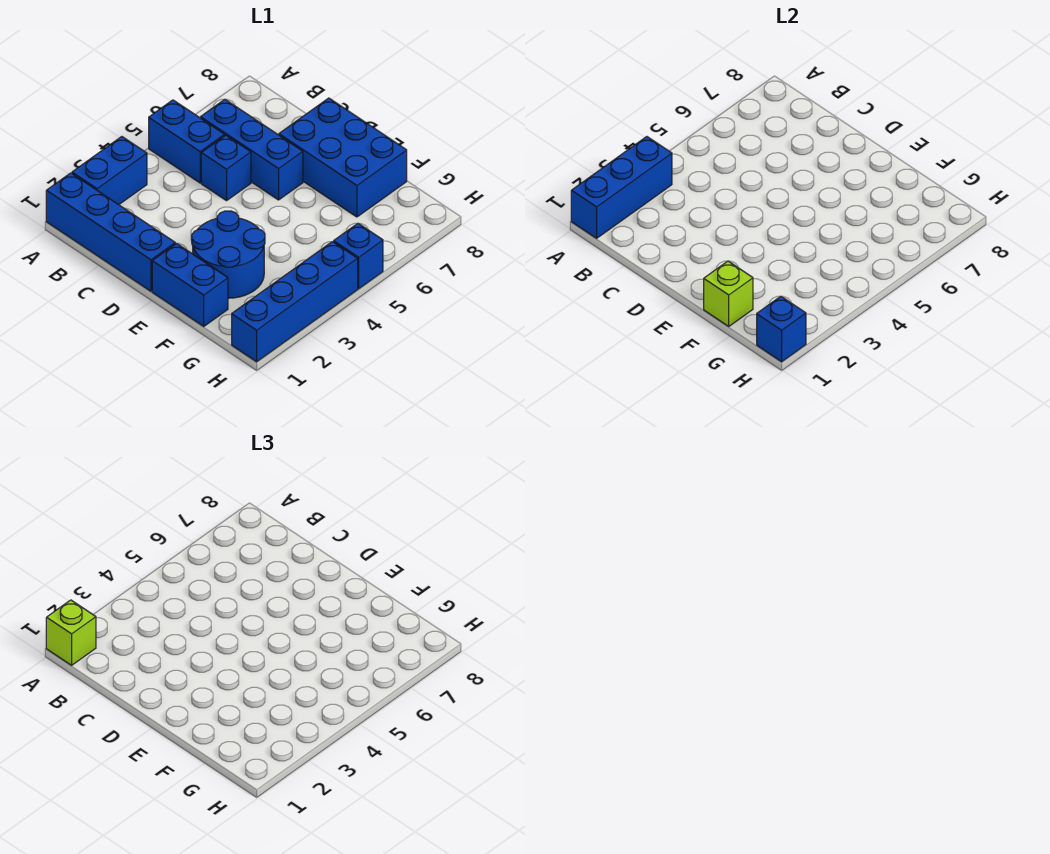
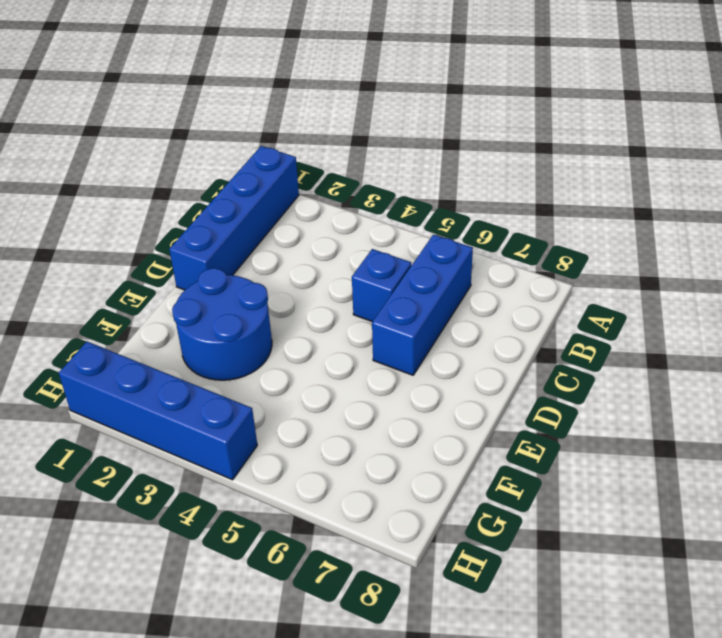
none -> blue brick A2:A3 level 1
none -> blue brick A5:B5 level 1
none -> blue brick D7:F8 level 1

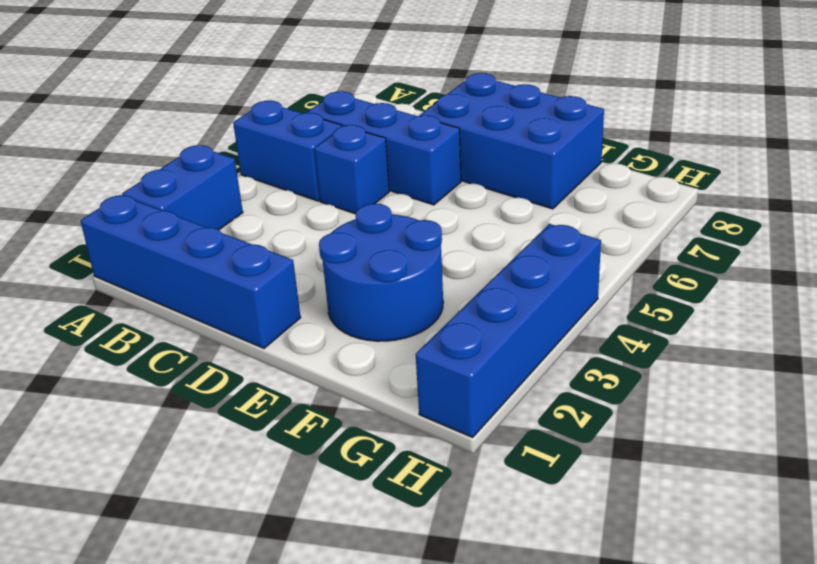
none -> blue brick E1:F1 level 1
none -> blue brick H5 level 1
none -> blue brick A1:A3 level 2

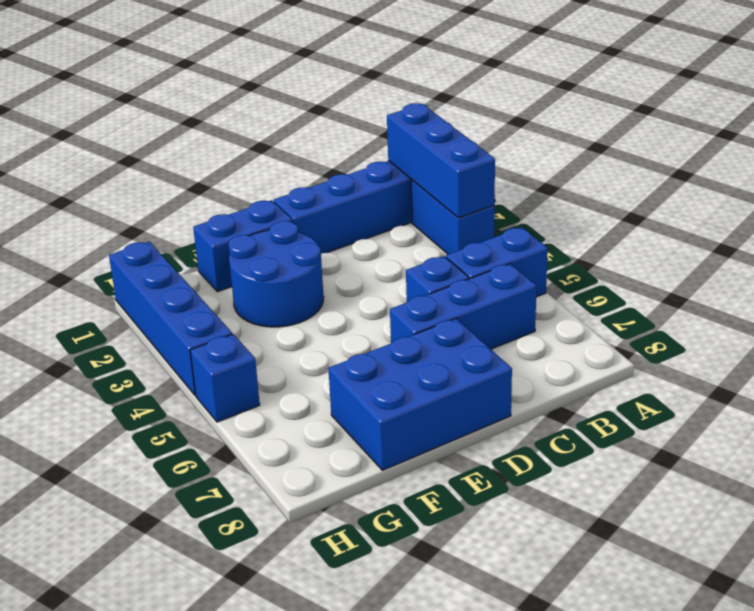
none -> lime brick F1 level 2
none -> blue brick H1 level 2
none -> lime brick A1 level 3

